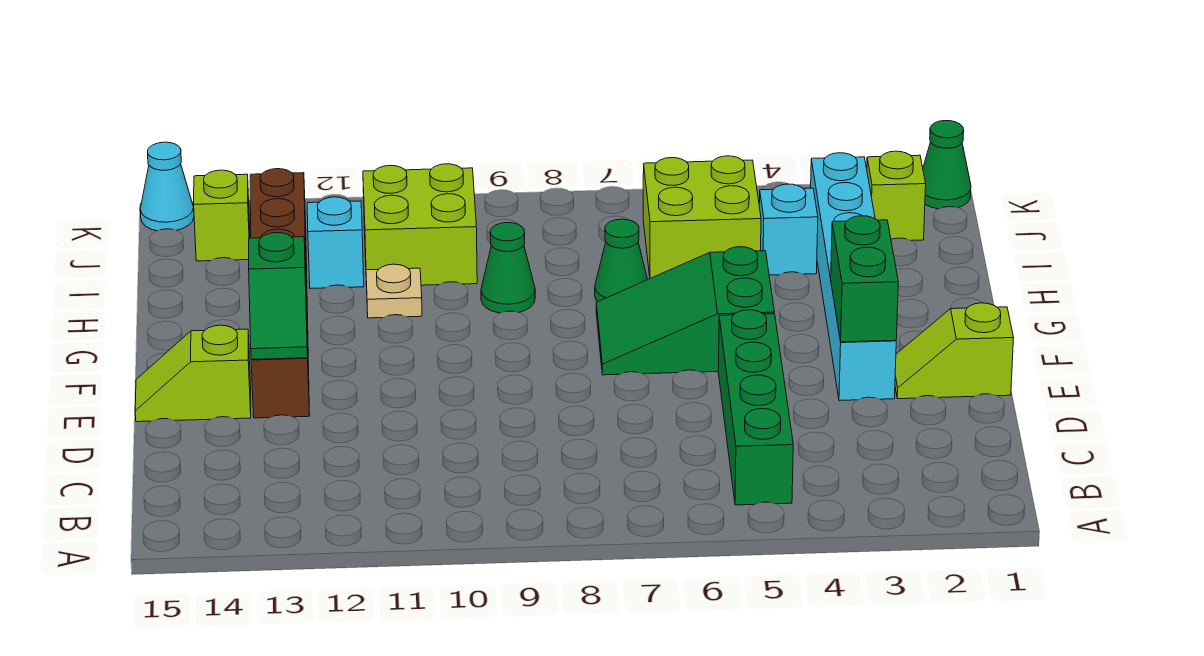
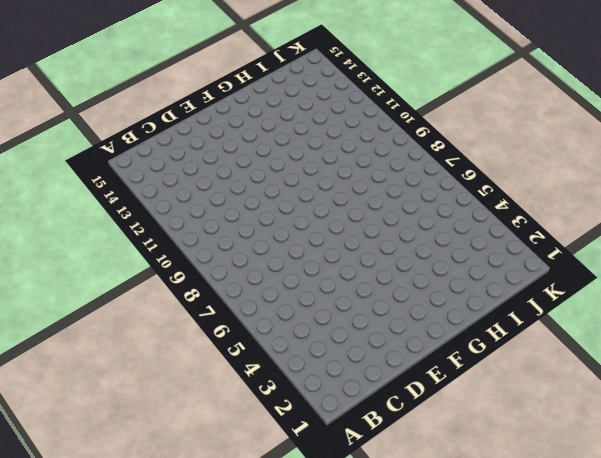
none -> green brick B5:E5 level 1
none -> lime slope E1:E2 level 1 top 1
none -> cyan brick E3:J3 level 1

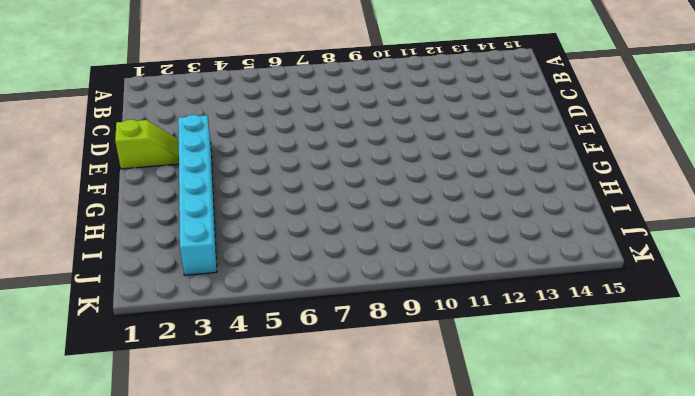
none -> green brick B5:E5 level 1
none -> brown brick E13:J13 level 1
none -> lime slope E14:E15 level 1 top 14

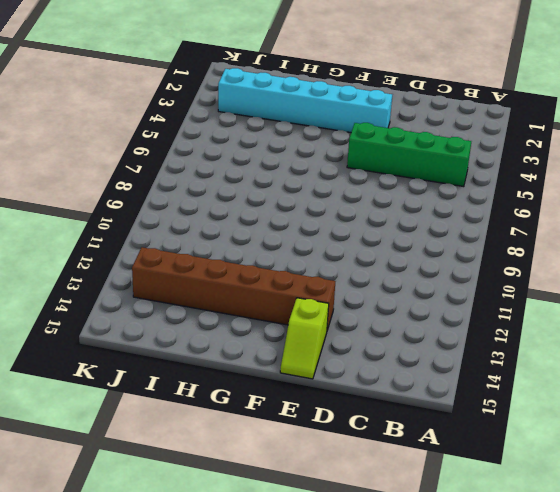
none -> lime slope E1:E2 level 1 top 1
none -> green slope F5:G7 level 1 top 5
none -> green cone H7 level 1

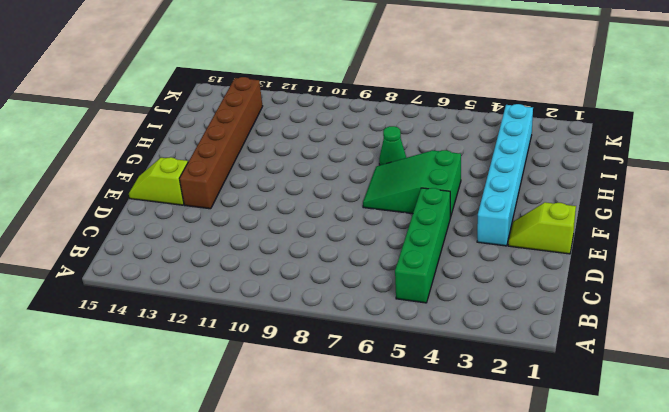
none -> green cone H9 level 1
none -> tan plate H11 level 1
none -> cyan brick I4 level 1

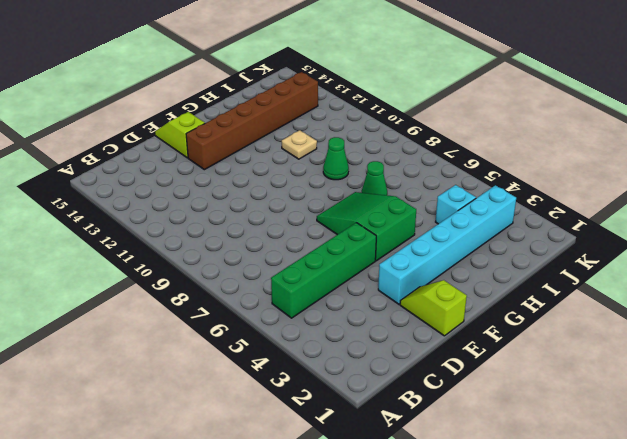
none -> lime brick I5:J6 level 1
none -> lime brick I10:J11 level 1
none -> cyan brick I12 level 1

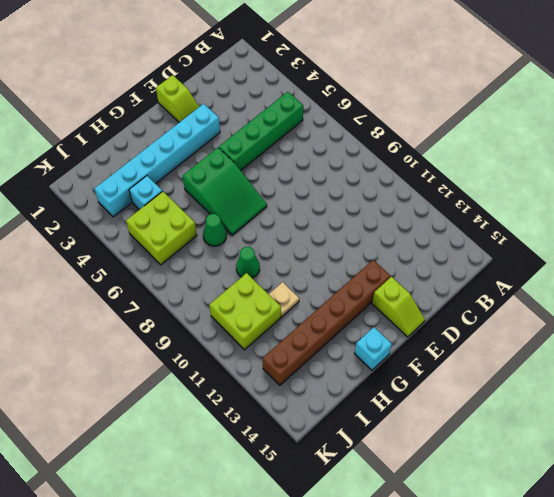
cyan brick G15 level 1 -> cyan brick I12 level 1
none -> lime brick J2 level 1
none -> lime brick J14 level 1
none -> green cone K1 level 1

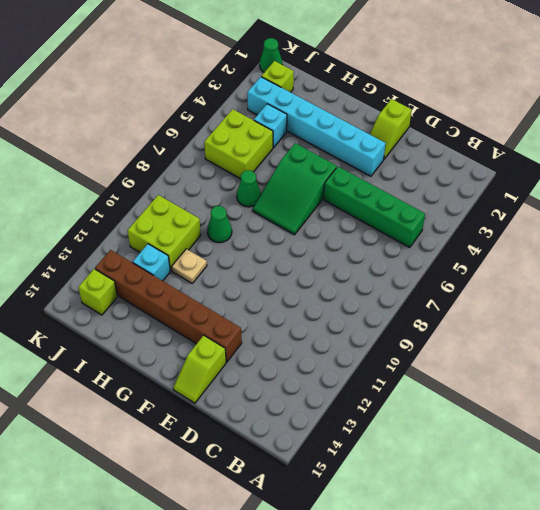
none -> cyan cone K15 level 1
none -> green brick E3:F3 level 2
none -> green slope E13:F13 level 2 top F

